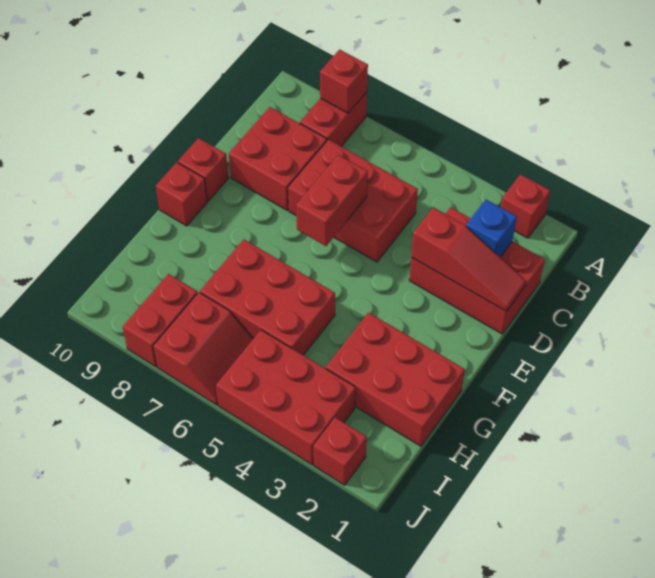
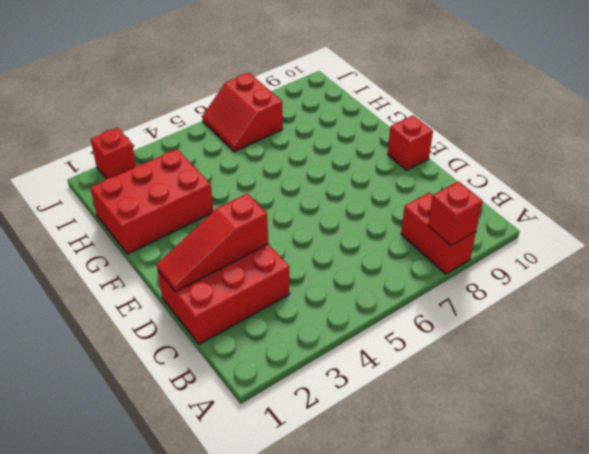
none -> red brick A2 level 1
none -> red brick C5:D7 level 1
none -> red brick C8:D9 level 1

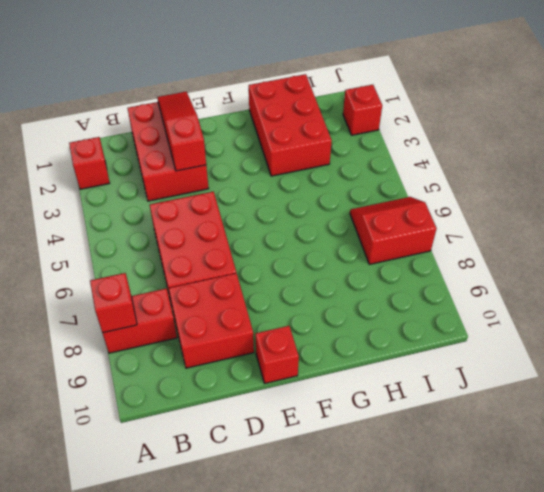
none -> red brick F10 level 1
none -> red brick G5:H7 level 1
none -> red brick I3:J5 level 1

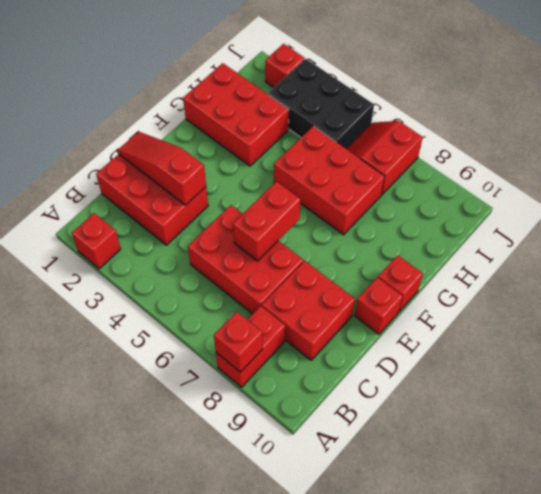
black brick I3:J5 level 1 -> red brick I3:J5 level 1
none -> red brick I8:J8 level 1
none -> blue brick C2 level 2

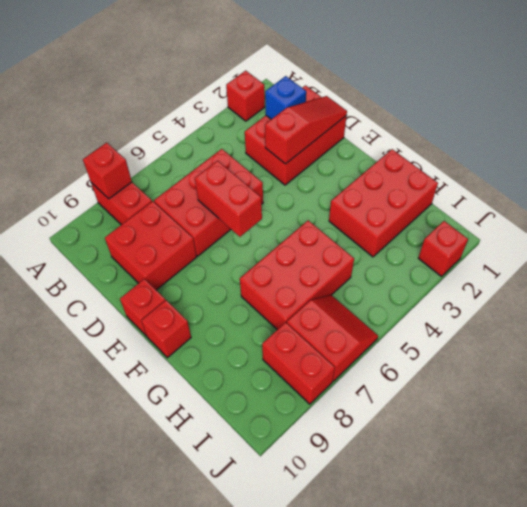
none -> red brick I3:J5 level 1

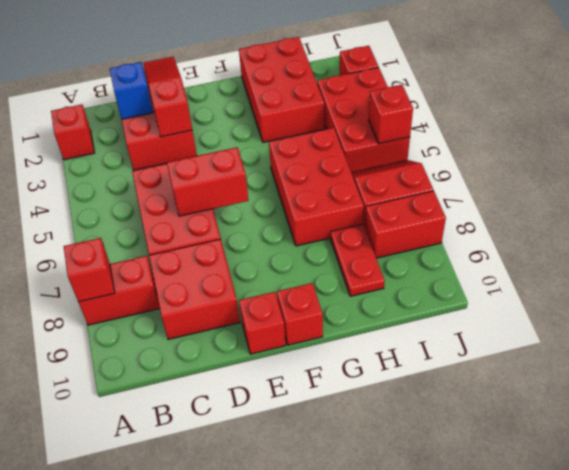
red plate H8:H9 level 1 -> none
red brick J5 level 2 -> none

